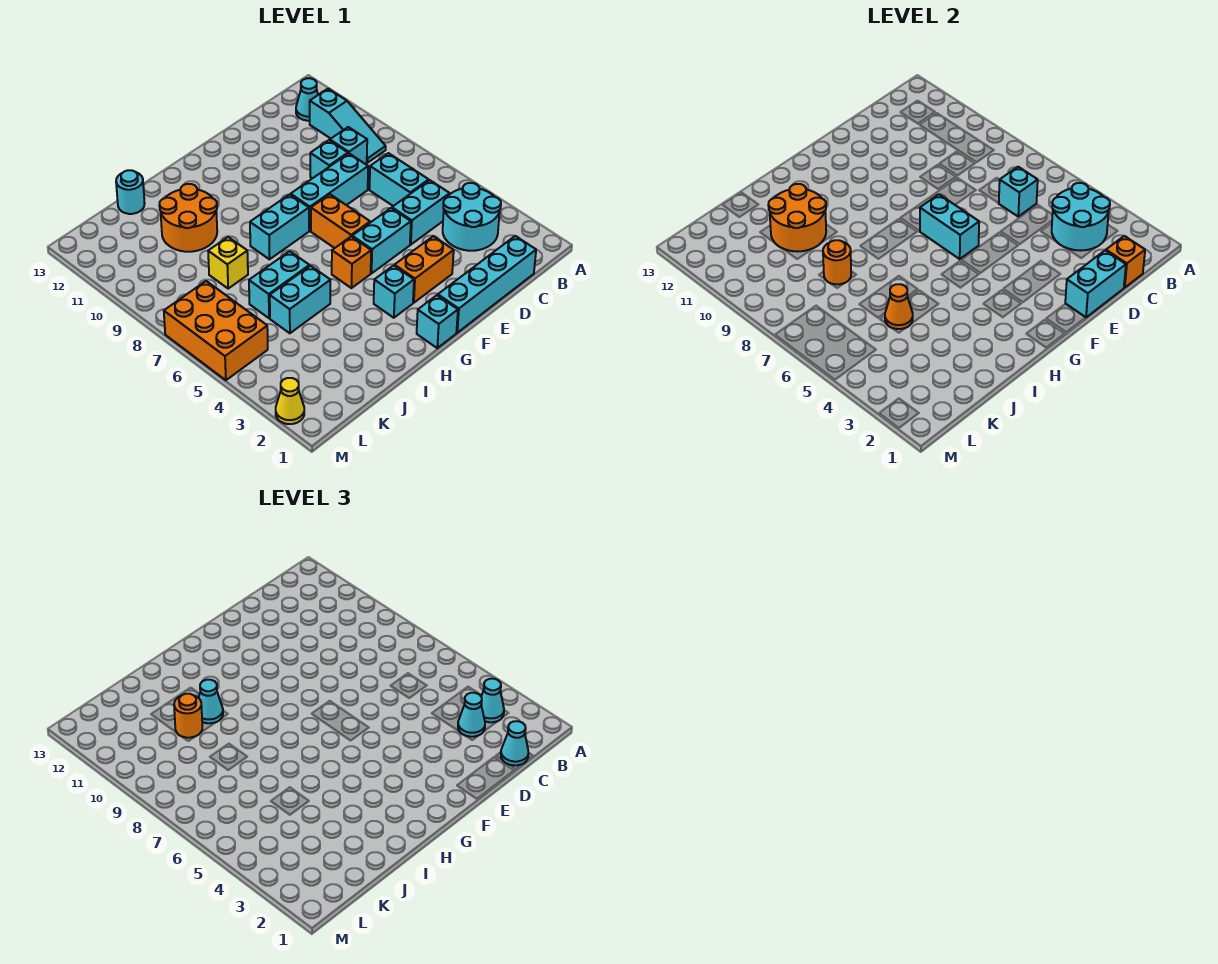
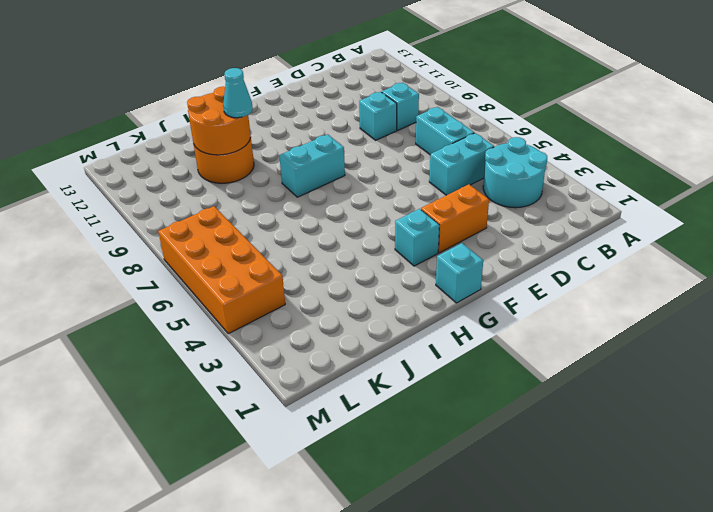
orange brick L4:M7 level 1 -> orange brick L5:M7 level 1
none -> cyan slope B9:B11 level 1 top 11
none -> cyan cone B12 level 1
none -> cyan brick C1:F1 level 1
none -> cyan brick D8:F8 level 1

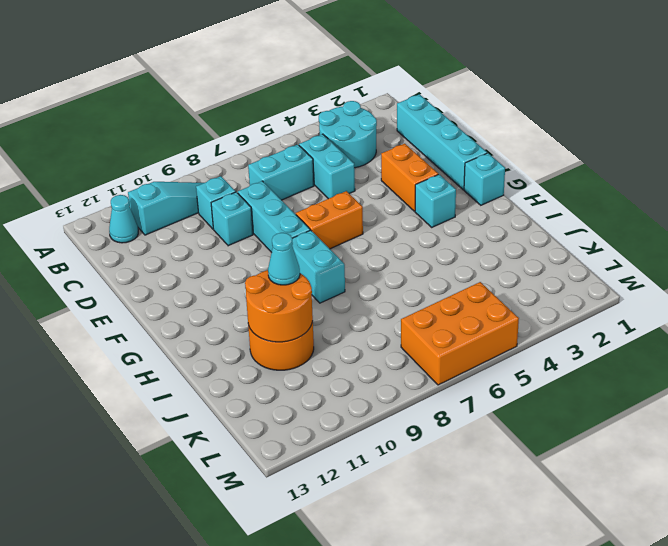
none -> cyan brick E5:F5 level 1
none -> orange brick G5 level 1
none -> cyan brick I5:J5 level 1
none -> cyan brick I6:J6 level 1

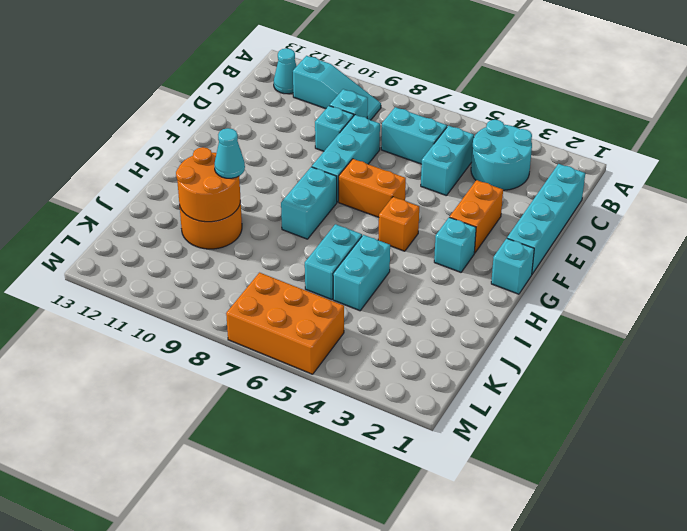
none -> cyan brick E5:F5 level 1
none -> yellow brick J8 level 1
none -> cyan round brick J13 level 1
none -> yellow cone M2 level 1

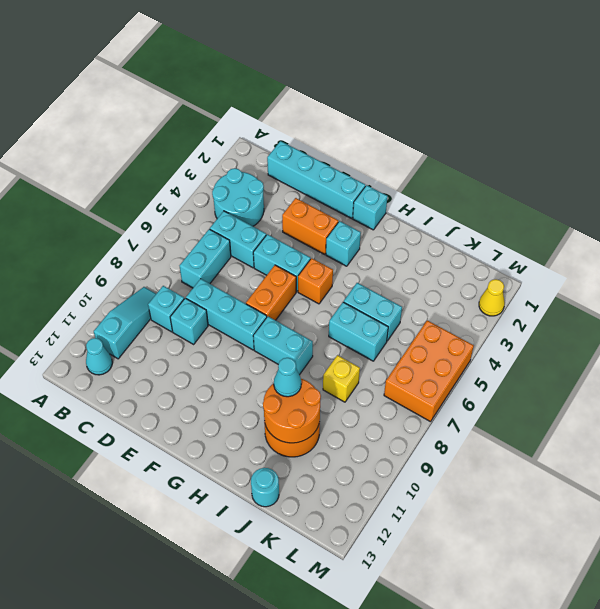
none -> cyan round brick B3:C4 level 2
none -> orange brick C1 level 2
none -> cyan brick C6 level 2
none -> cyan brick D1:E1 level 2

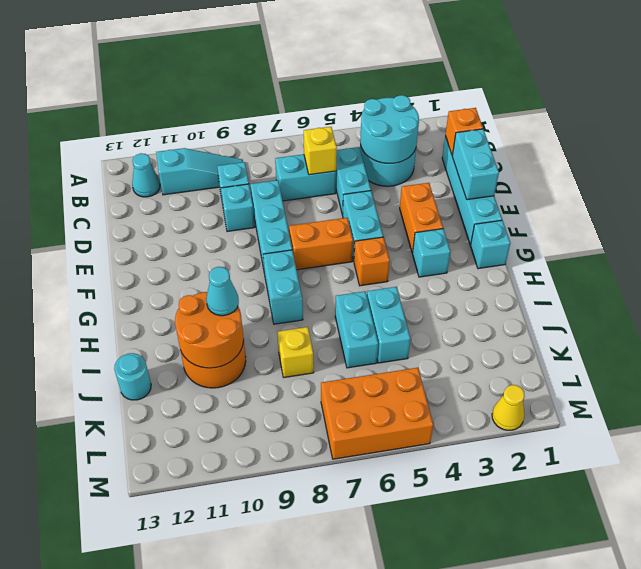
yellow brick C6 level 2 -> cyan brick C6 level 2
none -> cyan brick F6:F7 level 2
none -> orange cone J5 level 2
none -> orange round brick J8 level 2
none -> cyan cone B3 level 3

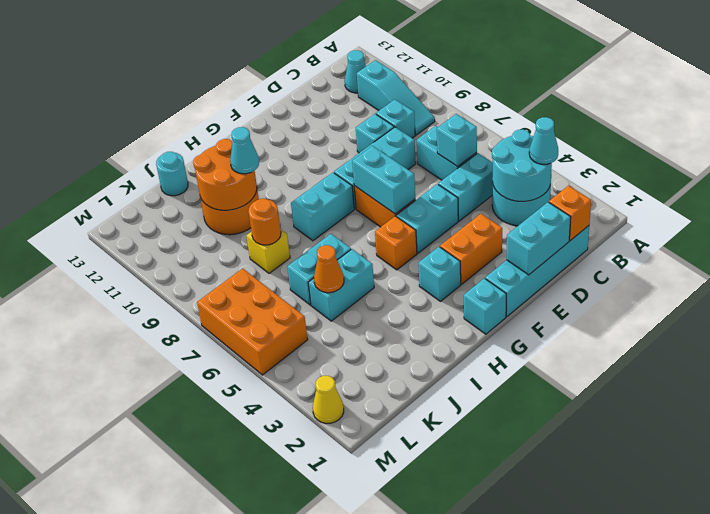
none -> cyan cone C1 level 3
none -> cyan cone C3 level 3
none -> orange round brick J10 level 3

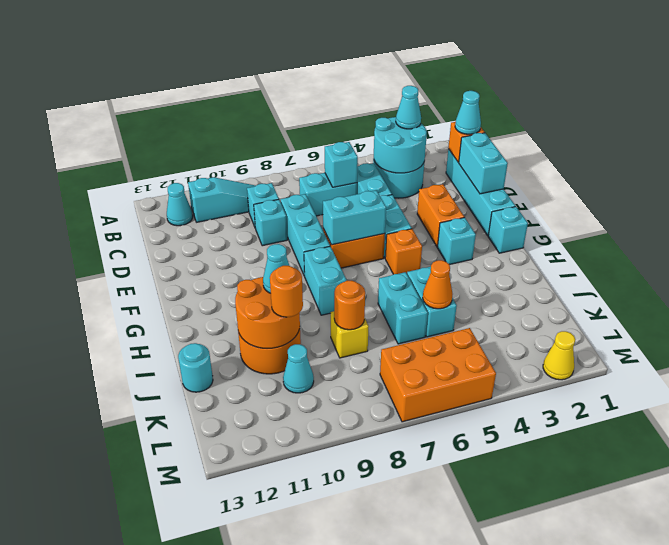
cyan cone K10 level 1 -> cyan cone C3 level 3

